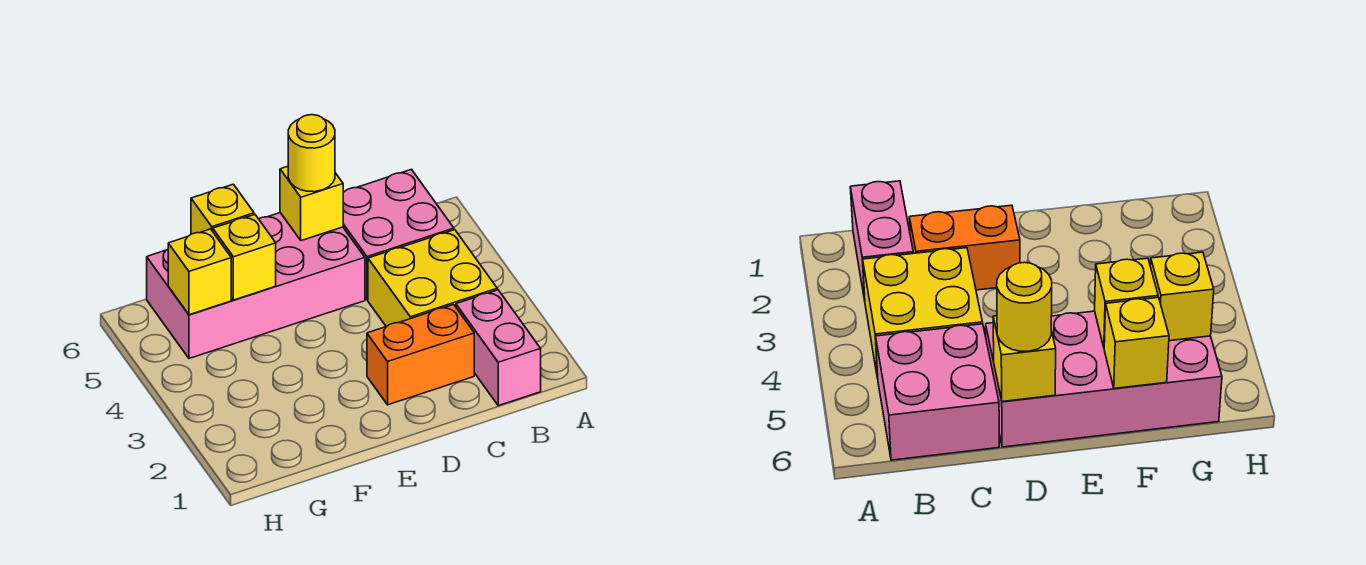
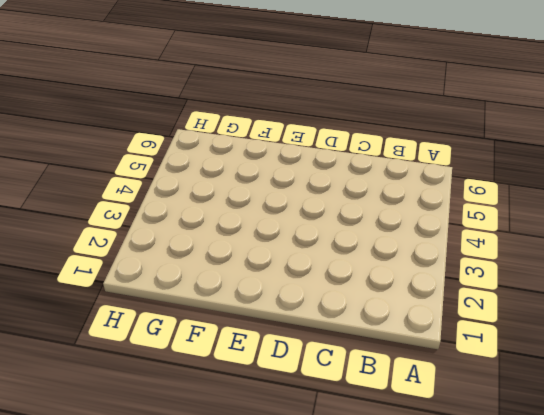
none -> pink brick B1:B2 level 1
none -> yellow brick B3:C4 level 1

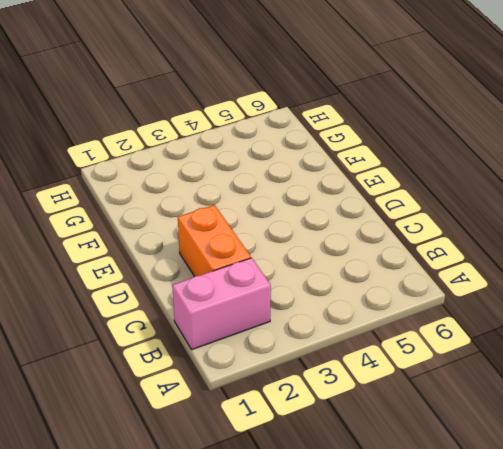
none -> yellow brick B3:C4 level 1
none -> pink brick B5:C6 level 1

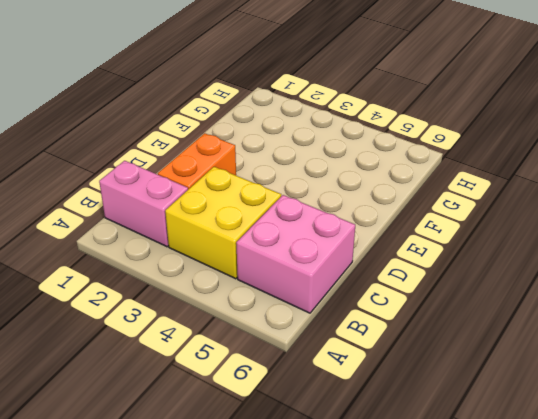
none -> pink brick D5:G6 level 1
none -> yellow brick D6 level 2

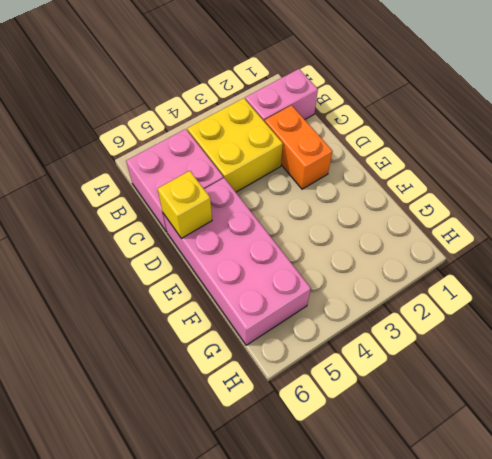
none -> yellow brick F5 level 2
none -> yellow brick F6 level 2

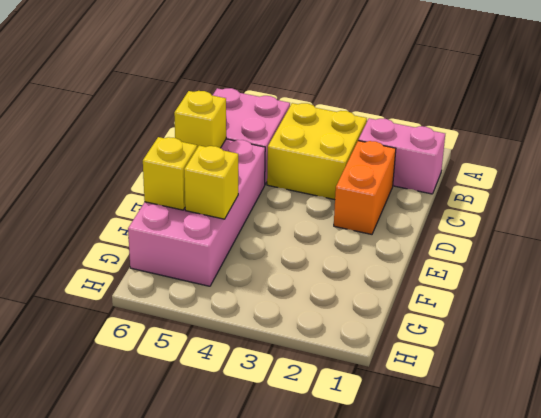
none -> yellow brick G5 level 2
none -> yellow round brick D6 level 3

